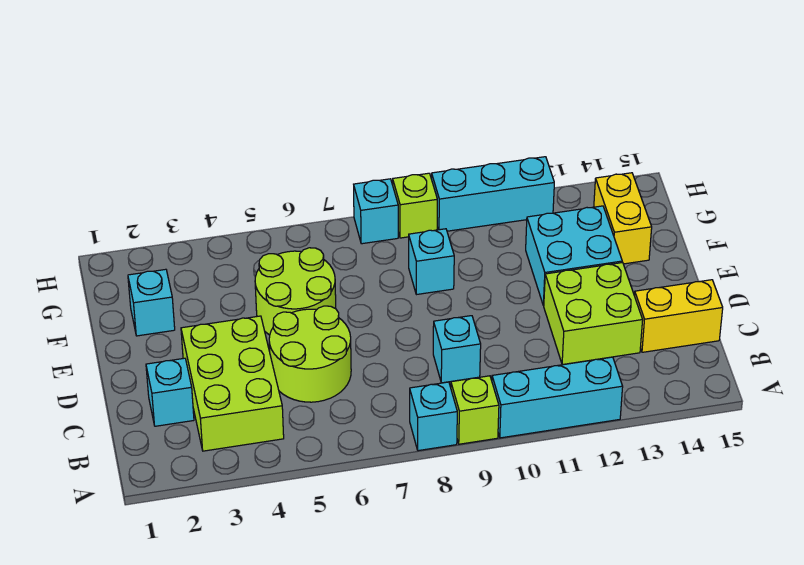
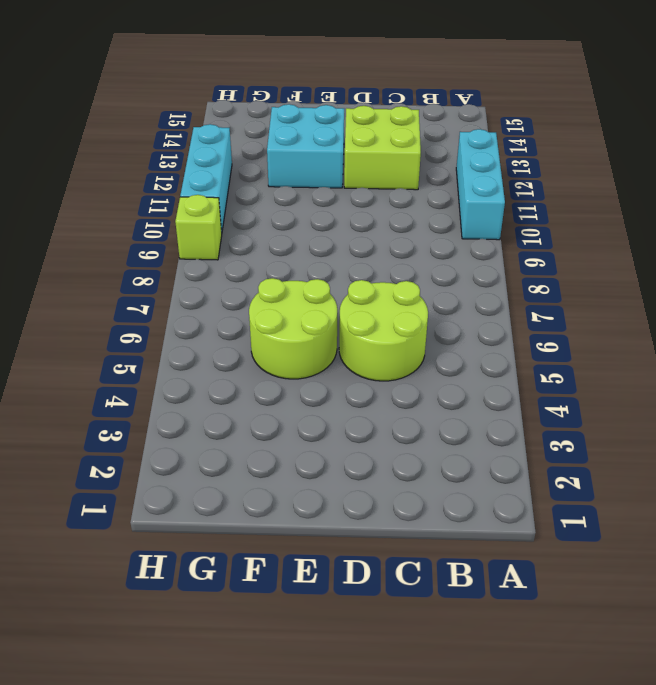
none -> cyan brick A8 level 1
none -> lime brick A9 level 1
none -> lime brick B3:D4 level 1

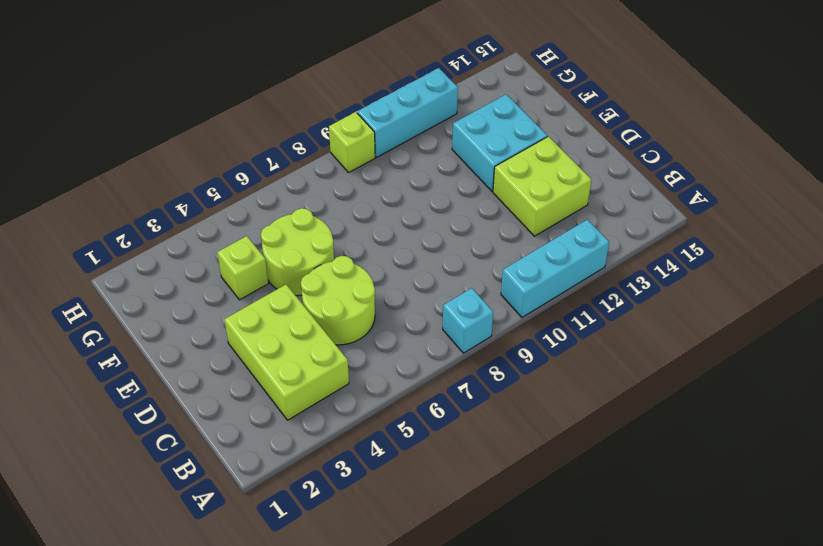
lime brick F4 level 1 -> lime brick A9 level 1
none -> cyan brick C2 level 1
none -> cyan brick C9 level 1
none -> yellow brick C14:C15 level 1

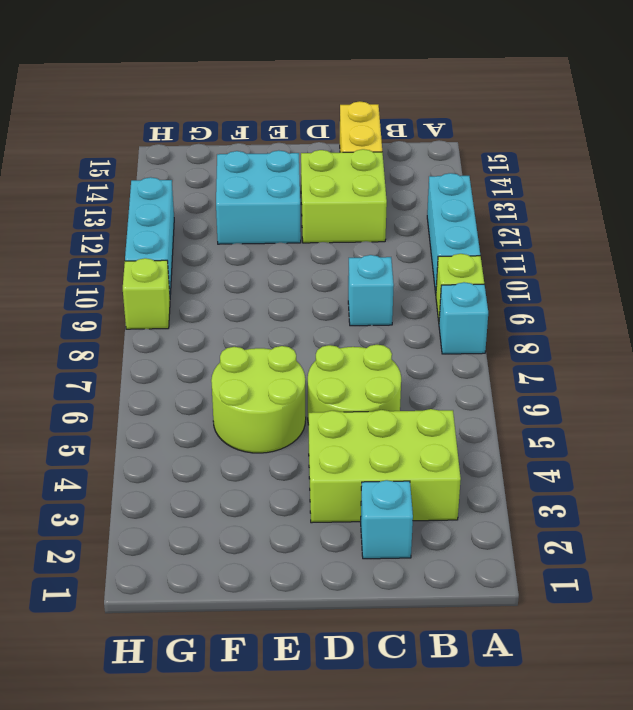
none -> cyan brick F2 level 1
none -> cyan brick F9 level 1
none -> yellow brick F14:G14 level 1

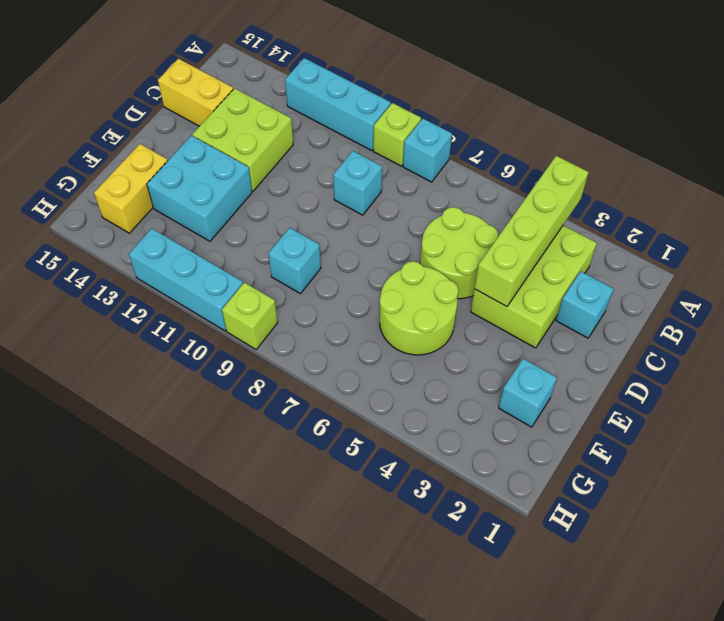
lime brick A4:D4 level 2 -> none
none -> cyan brick H8 level 1

